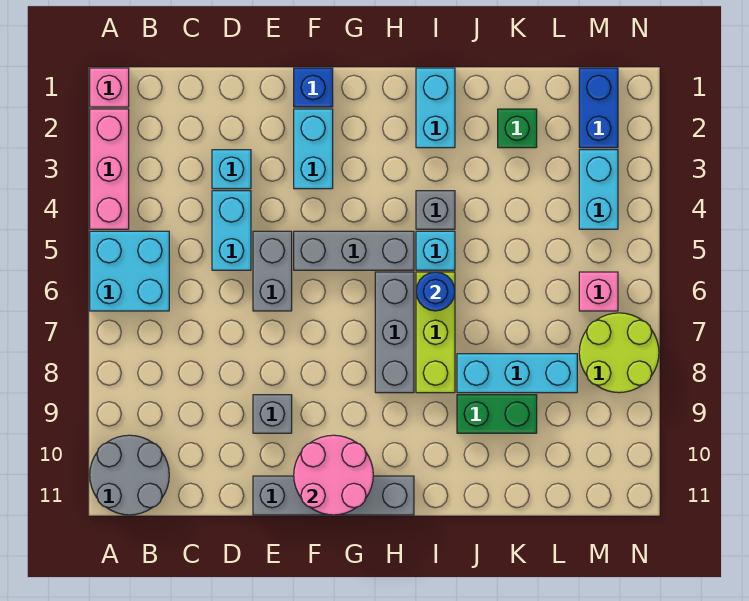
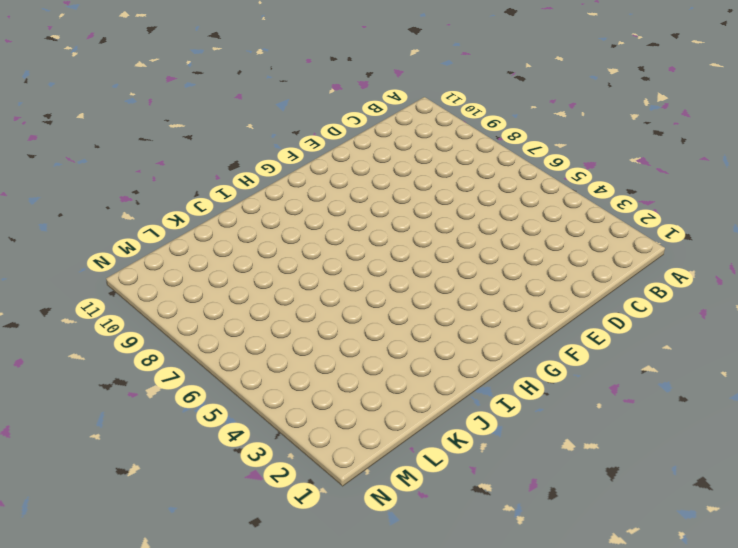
none -> pink brick A1 level 1
none -> pink brick A2:A4 level 1
none -> cyan brick A5:B6 level 1

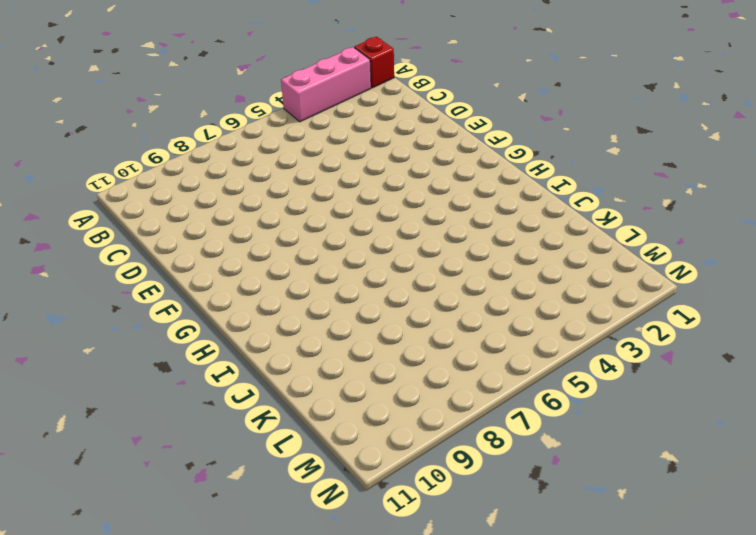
red brick A1 level 1 -> pink brick A1 level 1
none -> cyan brick A5:B6 level 1
none -> grey round brick A10:B11 level 1
none -> cyan brick D3 level 1

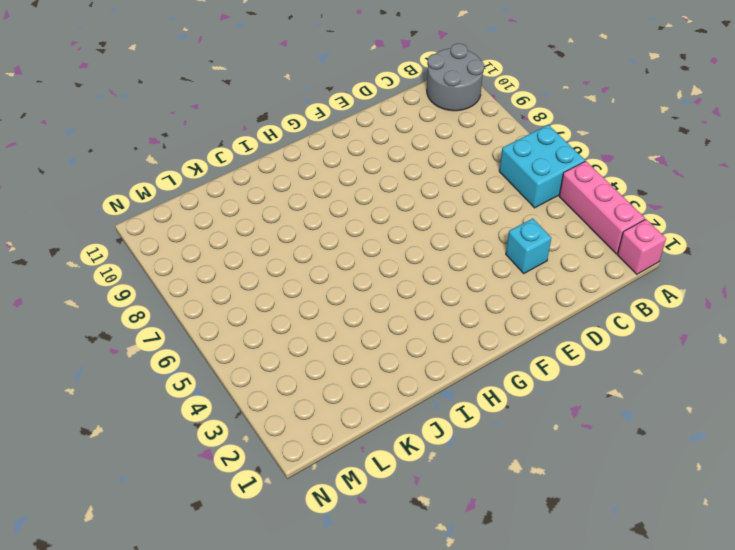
none -> cyan brick D4:D5 level 1
none -> grey brick E5:E6 level 1
none -> grey brick E9 level 1

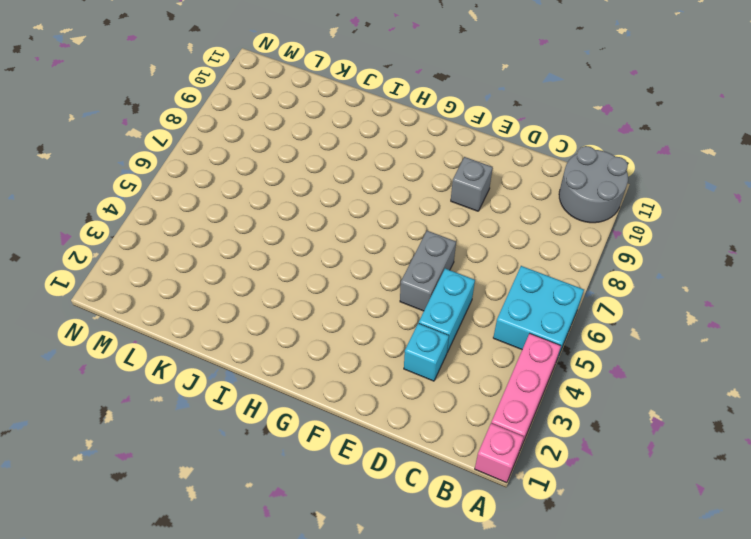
none -> grey brick E11:H11 level 1
none -> blue brick F1 level 1
none -> cyan brick F2:F3 level 1

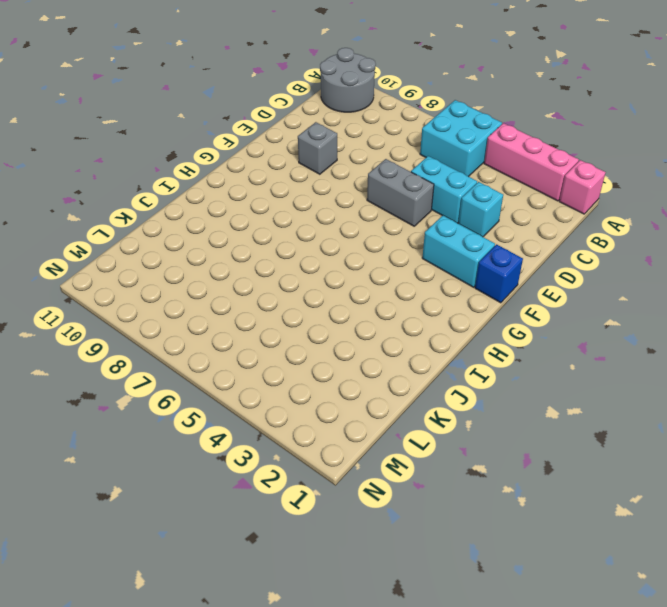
none -> grey brick E11:H11 level 1
none -> grey brick F5:H5 level 1
none -> grey brick H6:H8 level 1

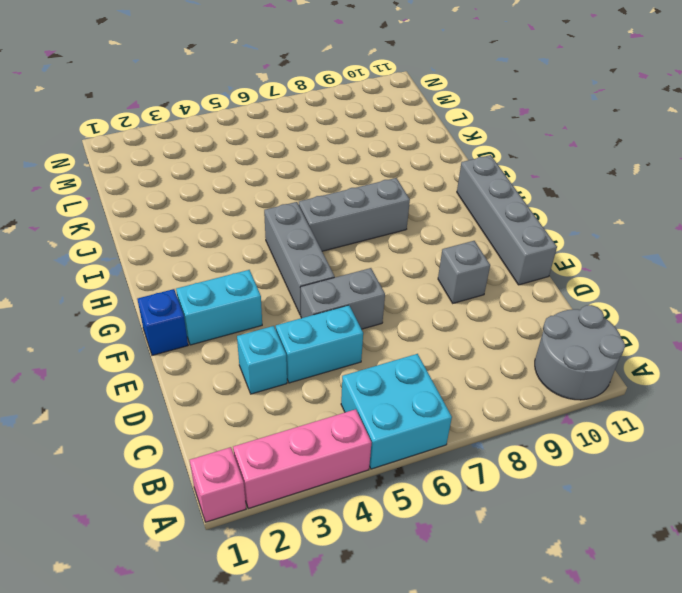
none -> cyan brick I1:I2 level 1
none -> grey brick I4 level 1
none -> cyan brick I5 level 1

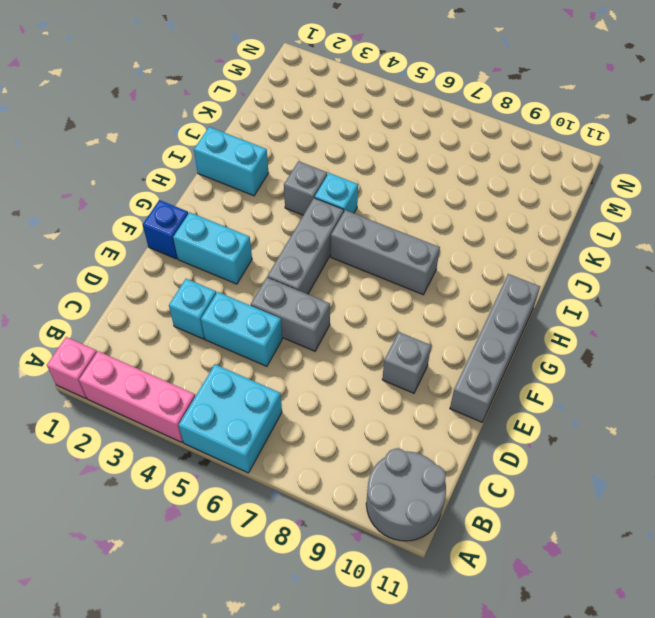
none -> lime brick I6:I8 level 1
none -> cyan brick J8:L8 level 1
none -> green brick J9:K9 level 1

